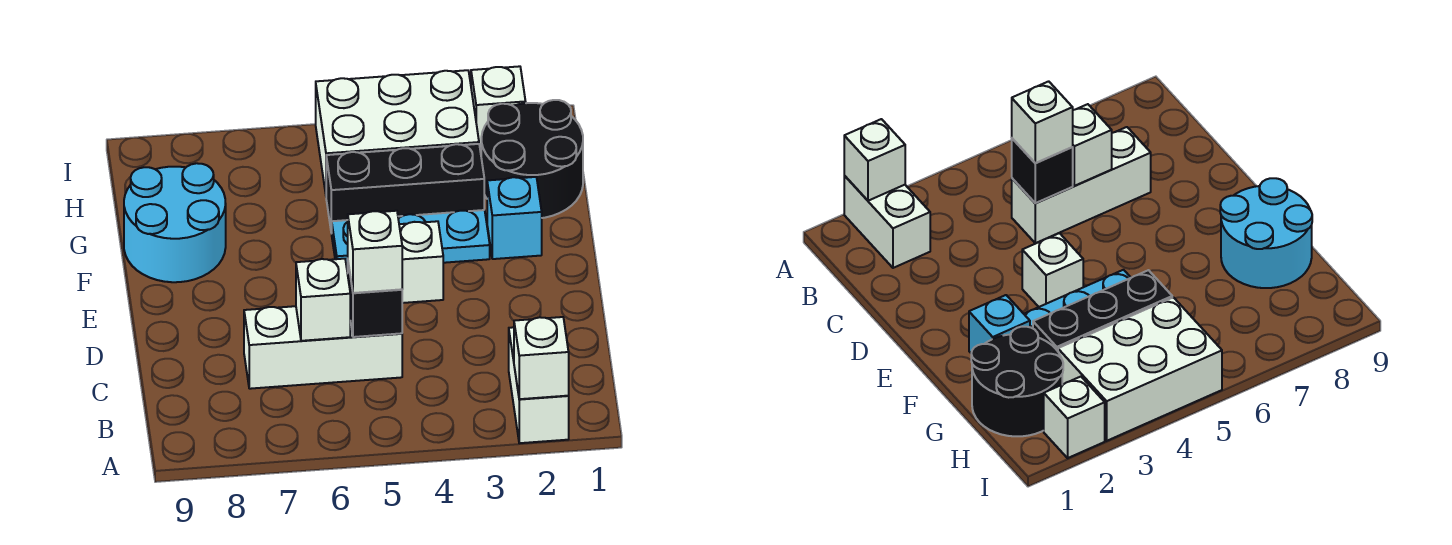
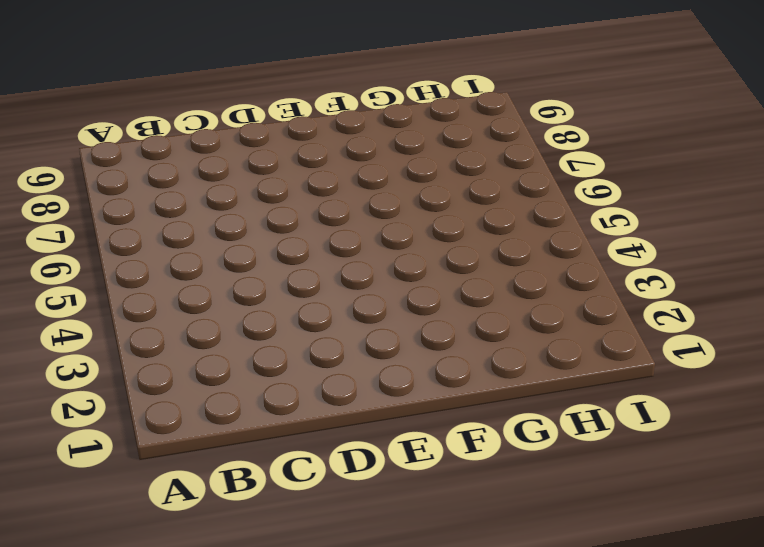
none -> white brick A2:B2 level 1
none -> white brick C5:C7 level 1
none -> white brick E4 level 1

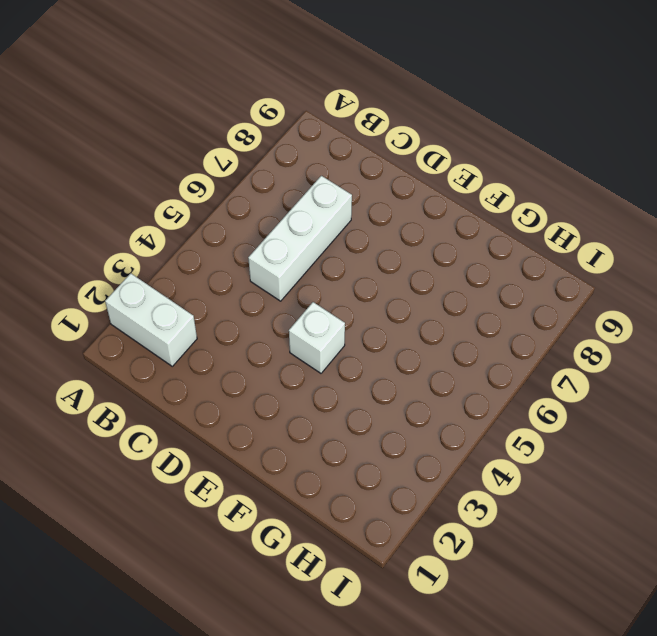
none -> cyan brick F2 level 1
none -> cyan plate F3:F5 level 1
none -> cyan round brick F8:G9 level 1

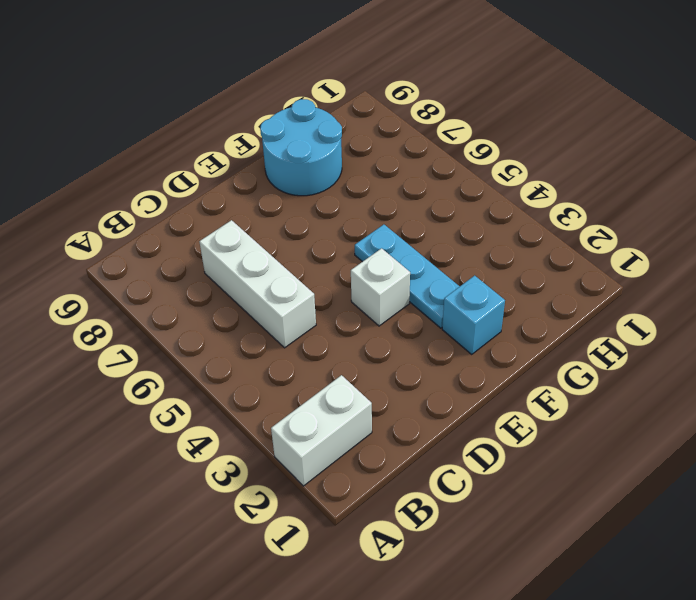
none -> black round brick G1:H2 level 1
none -> black brick G3:G5 level 1
none -> white brick H3:I5 level 1

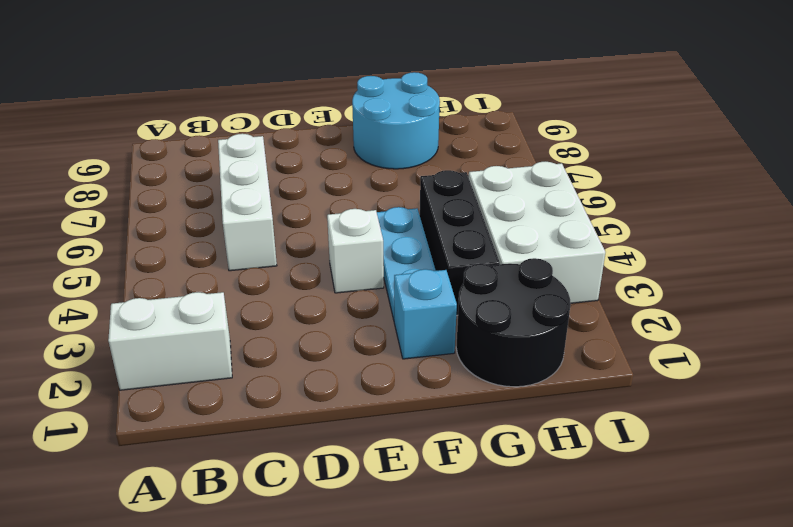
none -> white brick I2 level 1
none -> white brick A2 level 2
none -> black brick C5 level 2

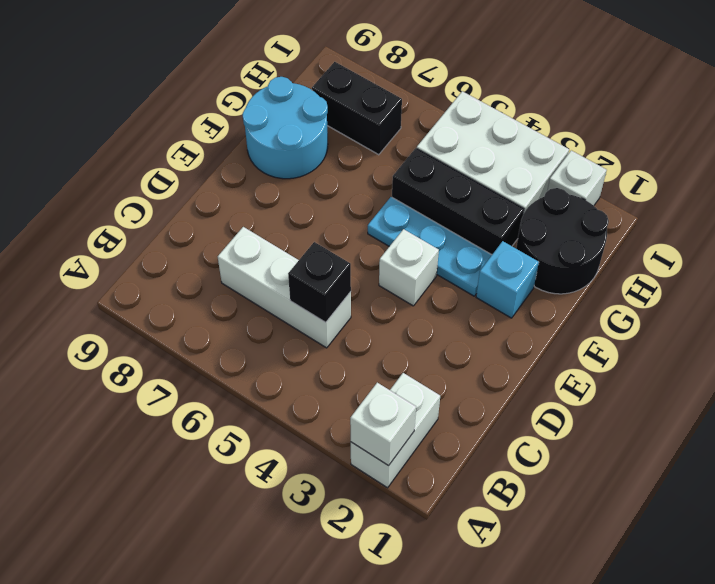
black brick H7:H8 level 1 -> none
none -> white brick C6 level 2
none -> white brick C5 level 3

